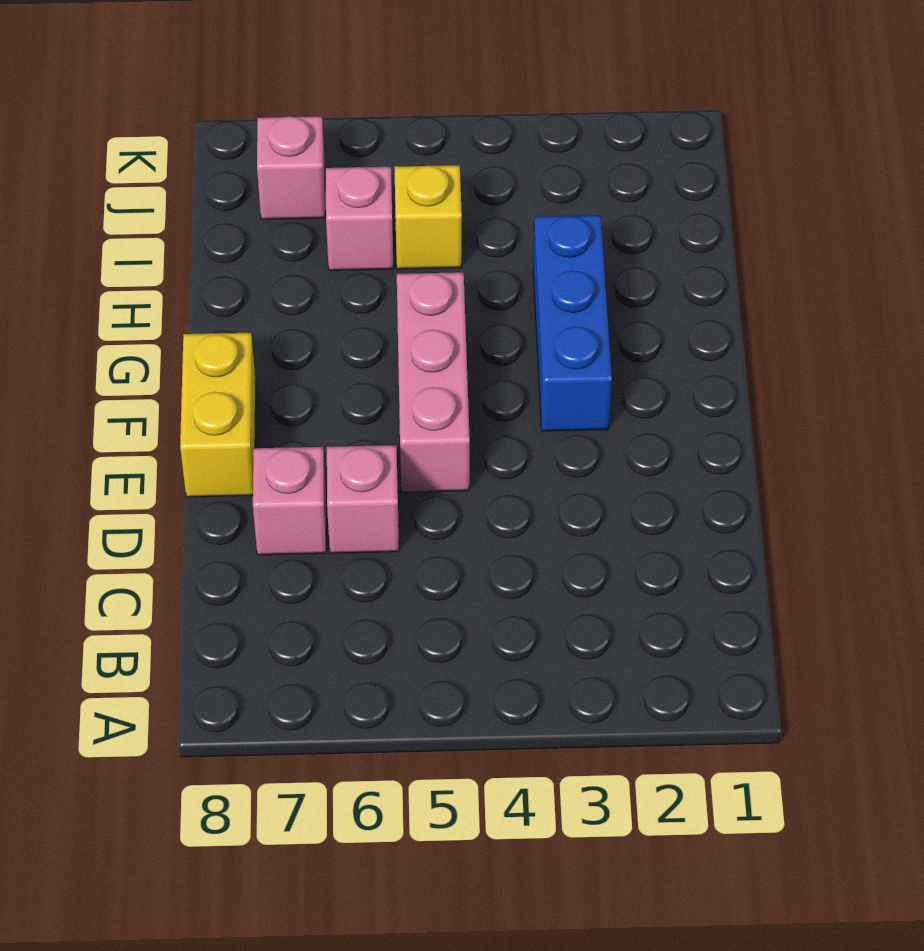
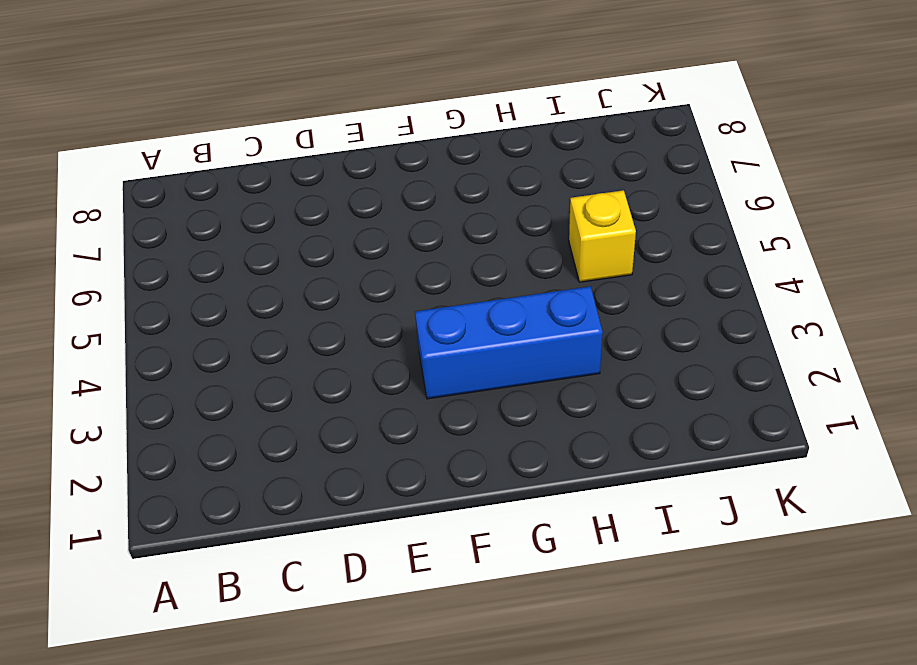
none -> pink brick D6 level 1
none -> pink brick D7 level 1

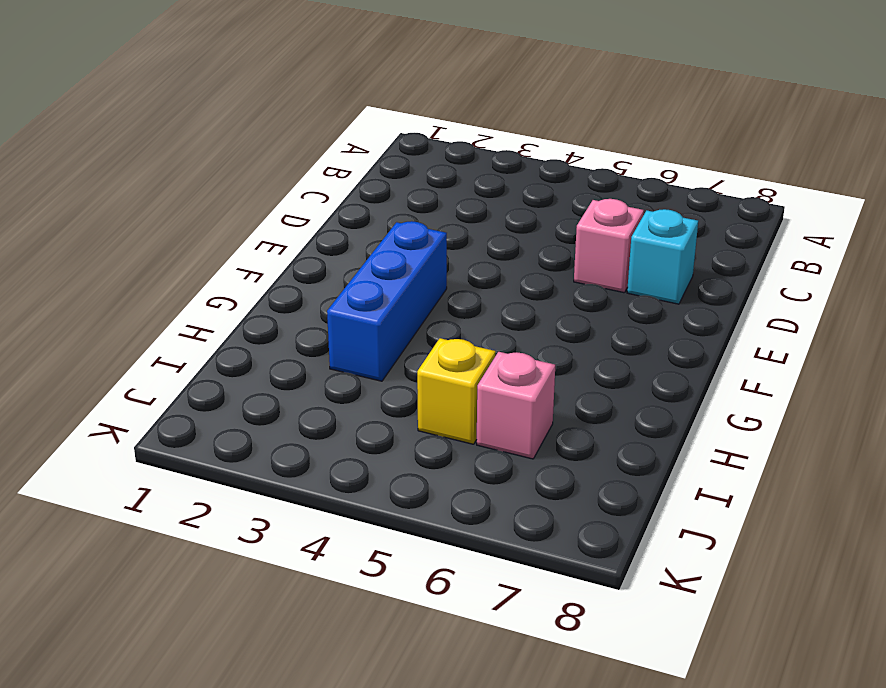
cyan brick D7 level 1 -> pink brick D7 level 1
none -> pink brick E5:G5 level 1
none -> yellow brick E8:F8 level 1

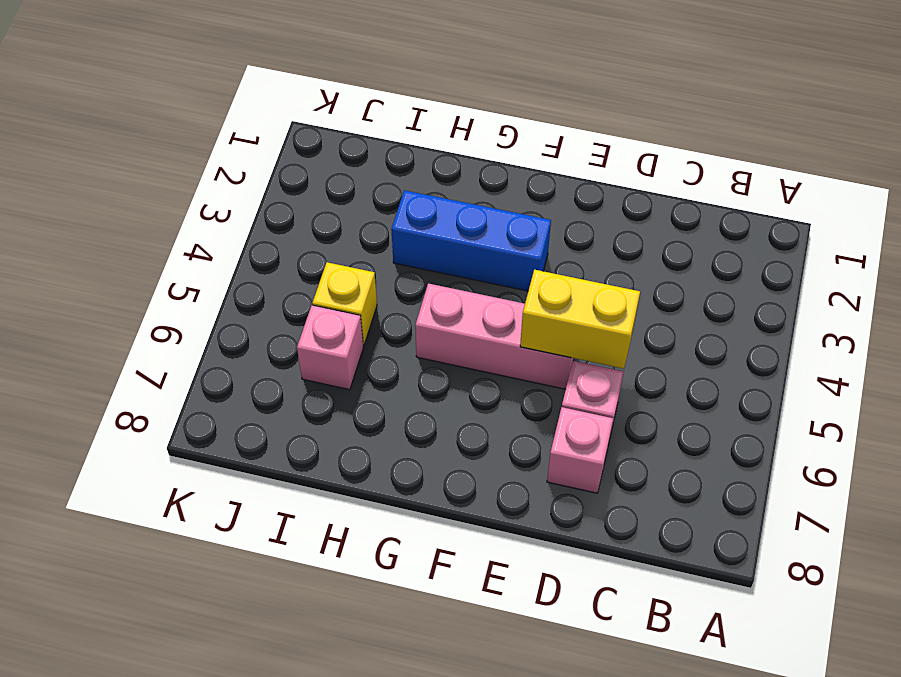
yellow brick D5:E5 level 2 -> yellow brick E8:F8 level 1
none -> pink brick J7 level 1

